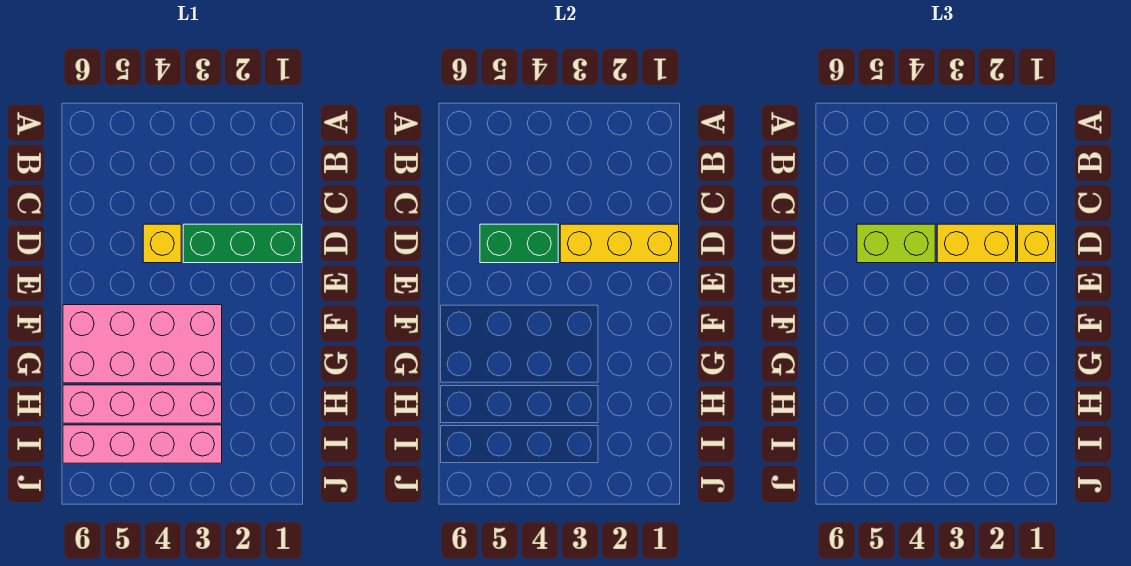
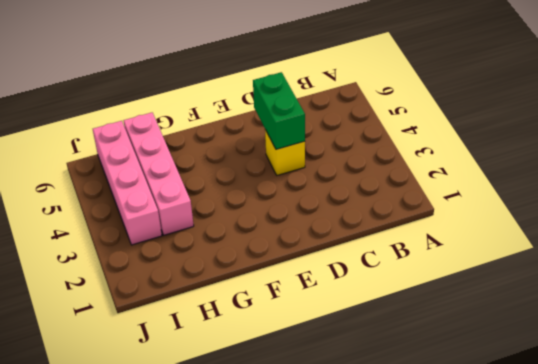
none -> green brick D1:D3 level 1
none -> pink brick F3:G6 level 1

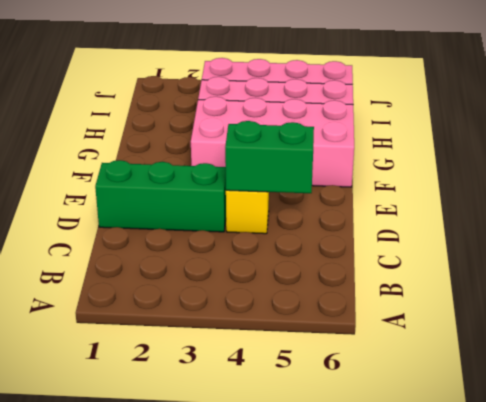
none -> yellow brick D1:D3 level 2
none -> yellow brick D1 level 3

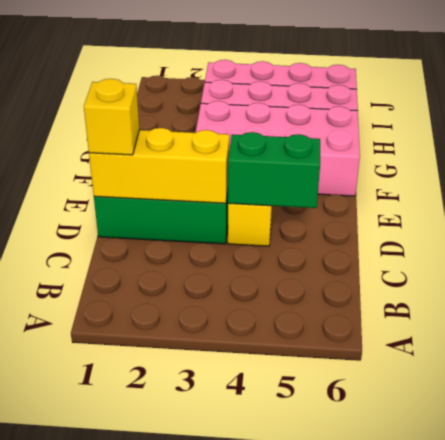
none -> yellow brick D2:D3 level 3
none -> lime brick D4:D5 level 3

